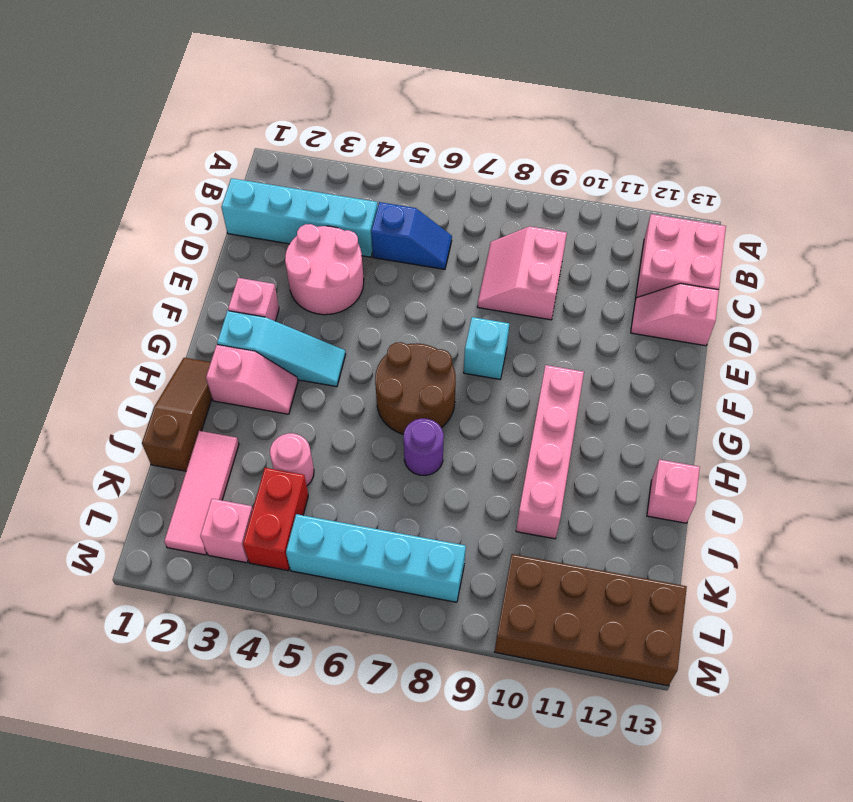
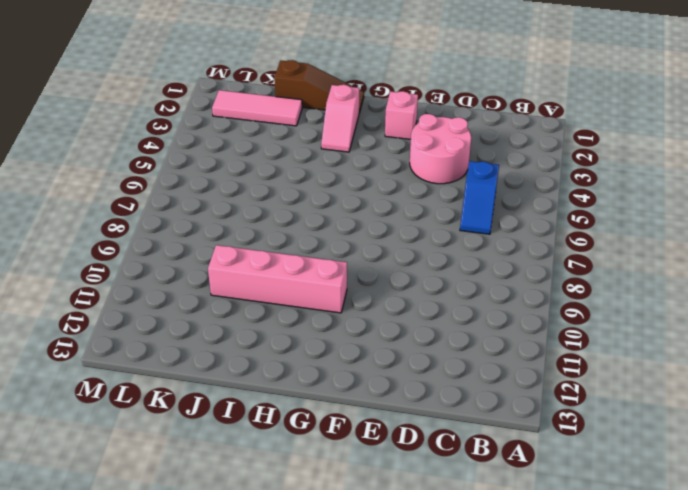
none -> pink brick B12:C13 level 1
none -> cyan brick C1:C4 level 1
none -> pink slope C8:D9 level 1 top 9

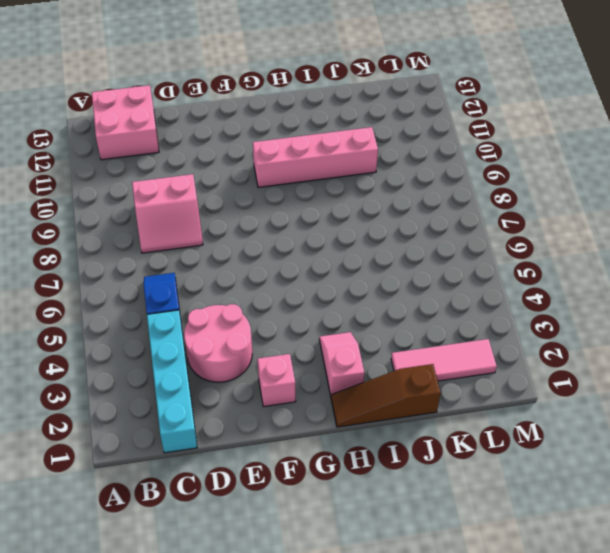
none -> pink slope D12:D13 level 1 top 13
none -> cyan brick F8 level 1
none -> cyan slope G2:G4 level 1 top 2

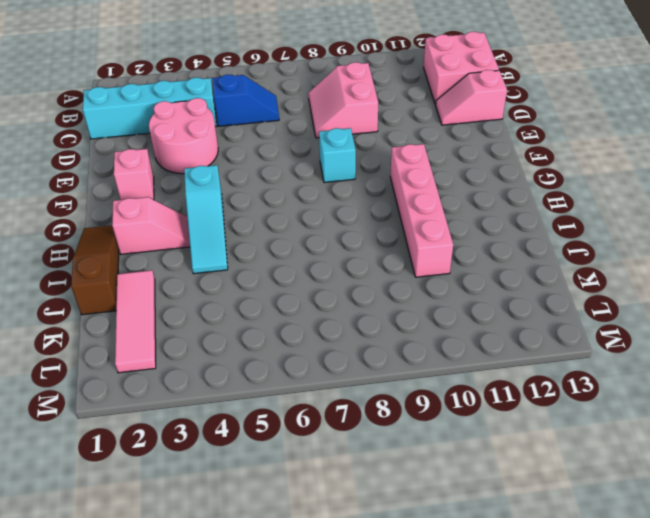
cyan slope G4:I4 level 1 top G -> cyan slope G2:G4 level 1 top 2
none -> brown round brick G6:H7 level 1
none -> purple round brick I7 level 1
none -> pink brick I13 level 1

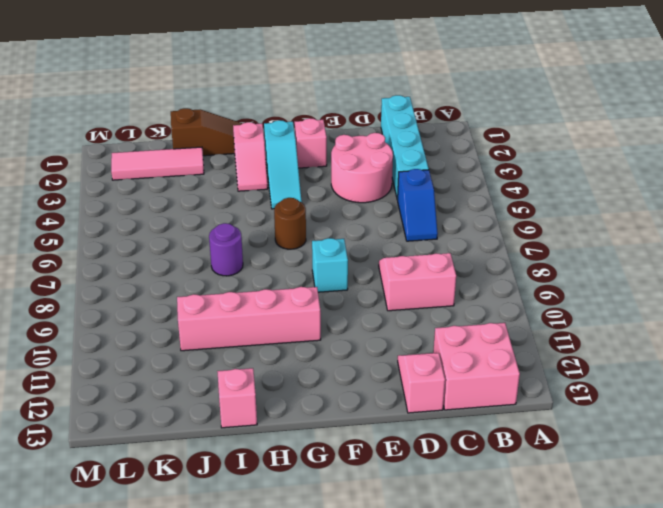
brown round brick G6 level 1 -> brown round brick G6:H7 level 1
none -> pink round brick J4 level 1
none -> red brick K4:L4 level 1
none -> pink brick L3 level 1

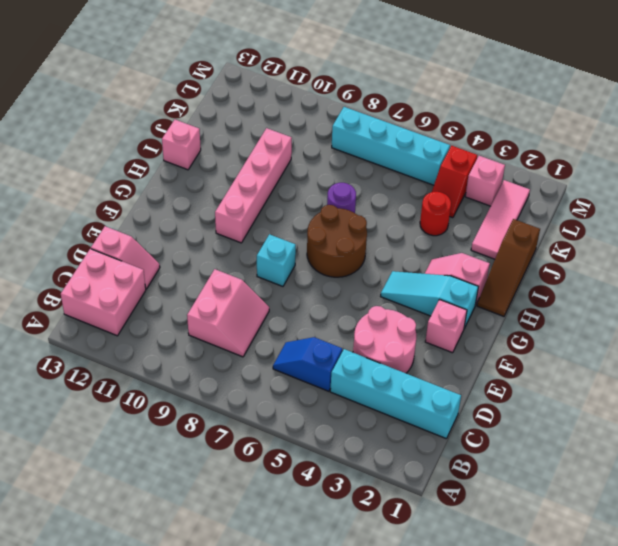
red round brick J4 level 1 -> pink round brick J4 level 1
red slope K4:L4 level 1 top L -> red brick K4:L4 level 1
none -> brown brick L10:M13 level 1

